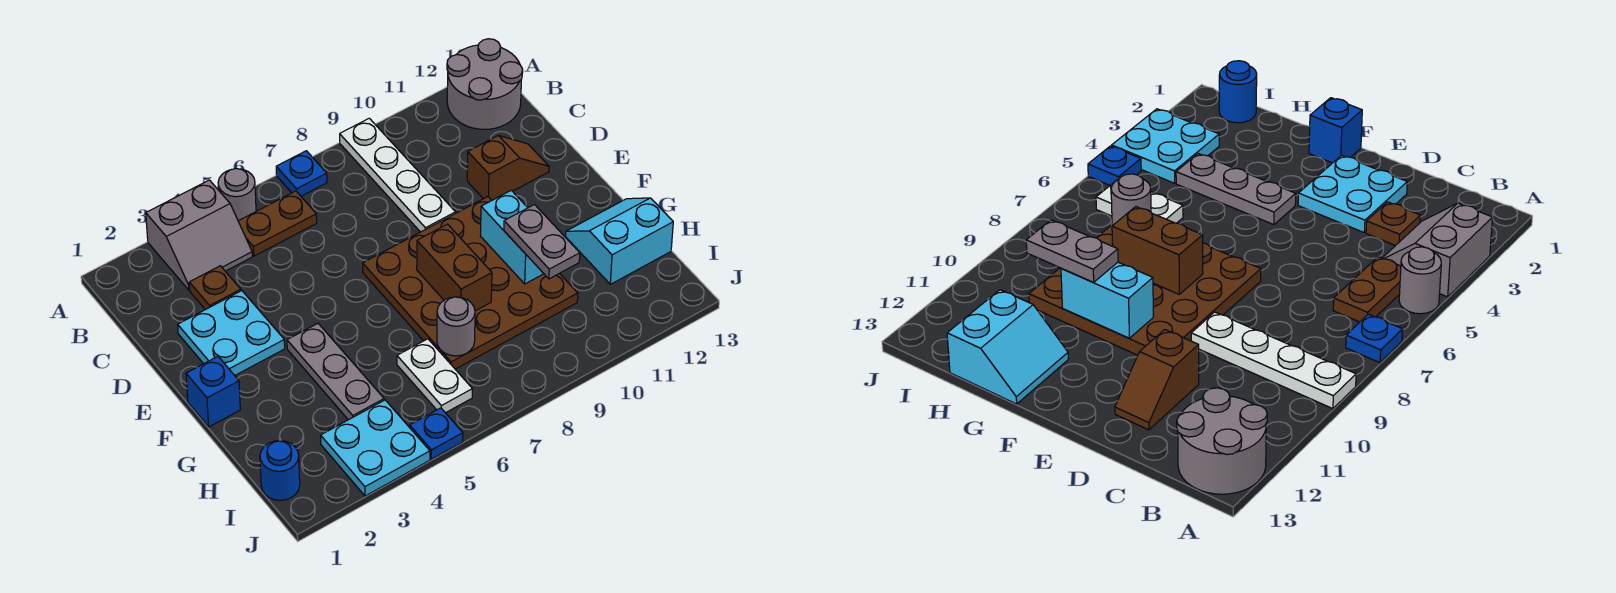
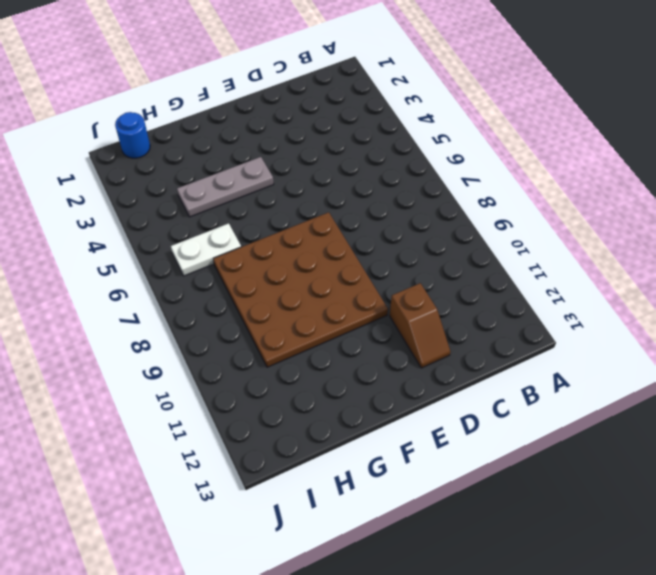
none -> grey slope A3:B4 level 1 top A
none -> grey round brick A5 level 1
none -> blue plate A7 level 1

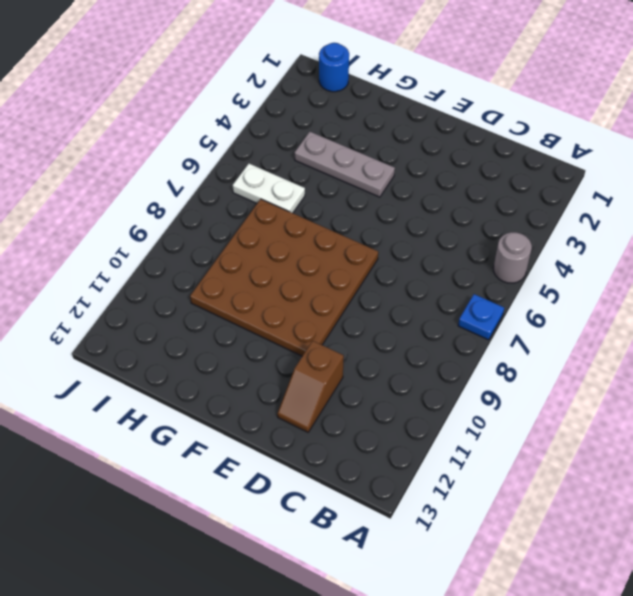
none -> grey slope A3:B4 level 1 top A
none -> white plate A9:D9 level 1
none -> grey round brick A12:B13 level 1

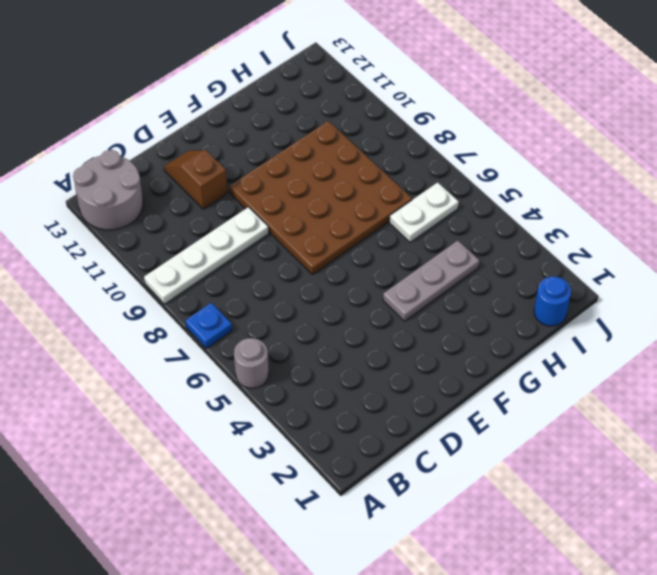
none -> grey slope A3:B4 level 1 top A
none -> brown plate B5:B6 level 1
none -> brown plate C3 level 1

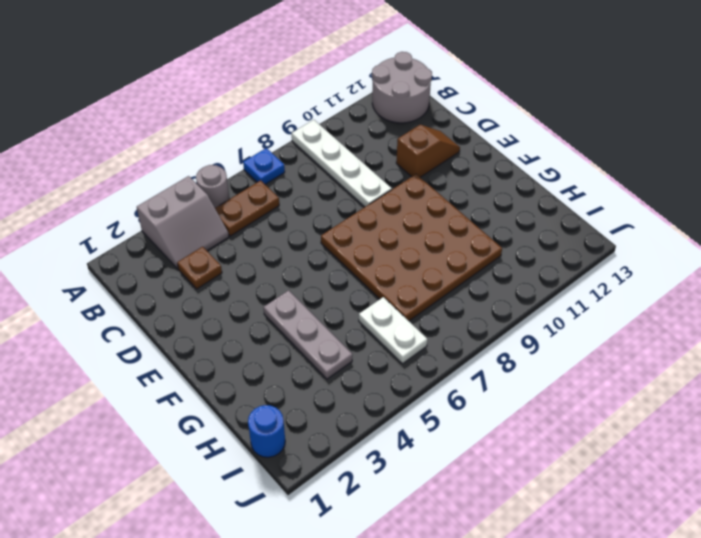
none -> cyan plate D2:E3 level 1
none -> blue brick F1 level 1
none -> cyan slope G12:H13 level 1 top H

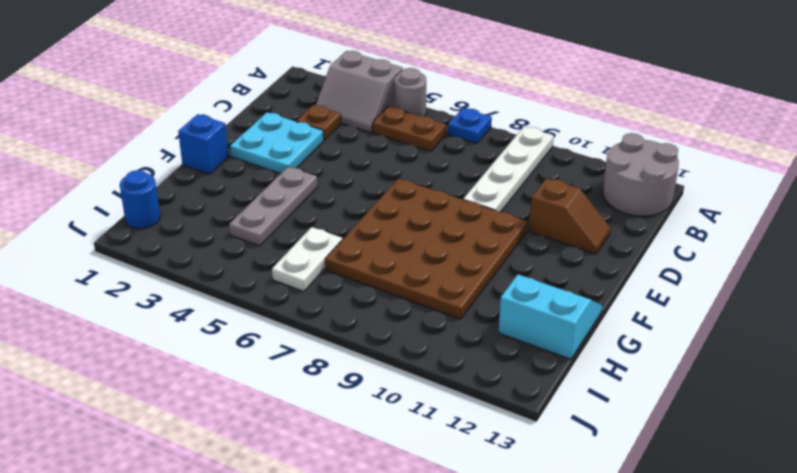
none -> cyan plate I3:J4 level 1
none -> blue plate J5 level 1
none -> brown brick F8:G8 level 2

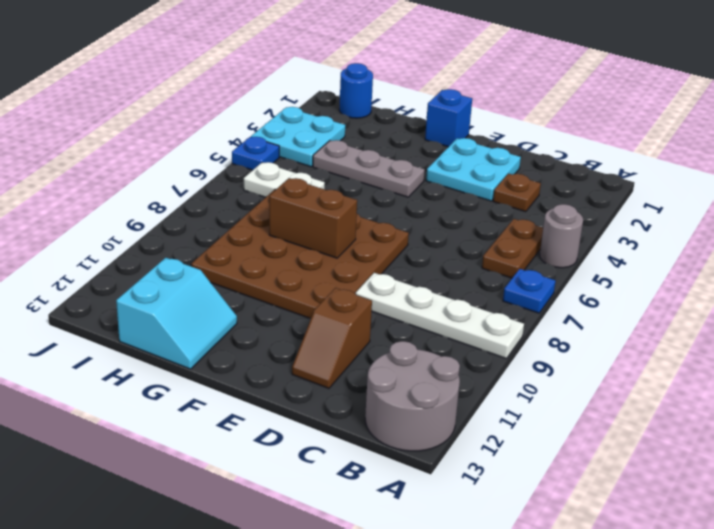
none -> grey slope A3:B4 level 1 top A
none -> cyan brick F10:G10 level 2
none -> grey round brick H7 level 2

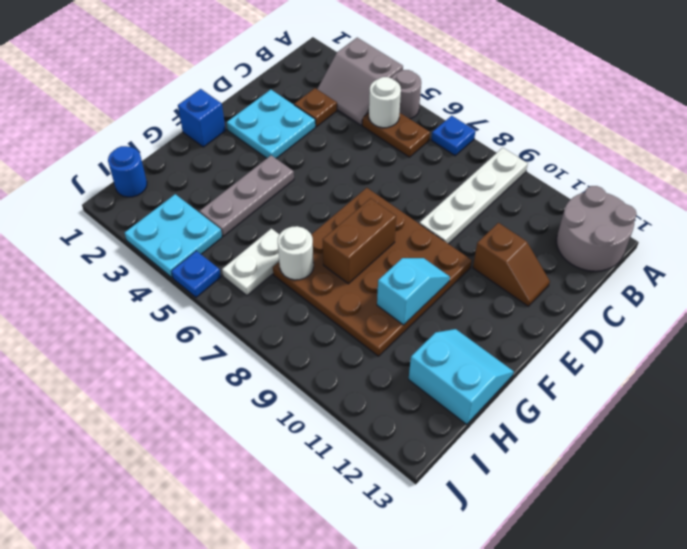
white round brick B5 level 2 -> none
cyan slope F10:G10 level 2 top G -> cyan brick F10:G10 level 2
white round brick H7 level 2 -> grey round brick H7 level 2
none -> grey plate G10:H10 level 3

